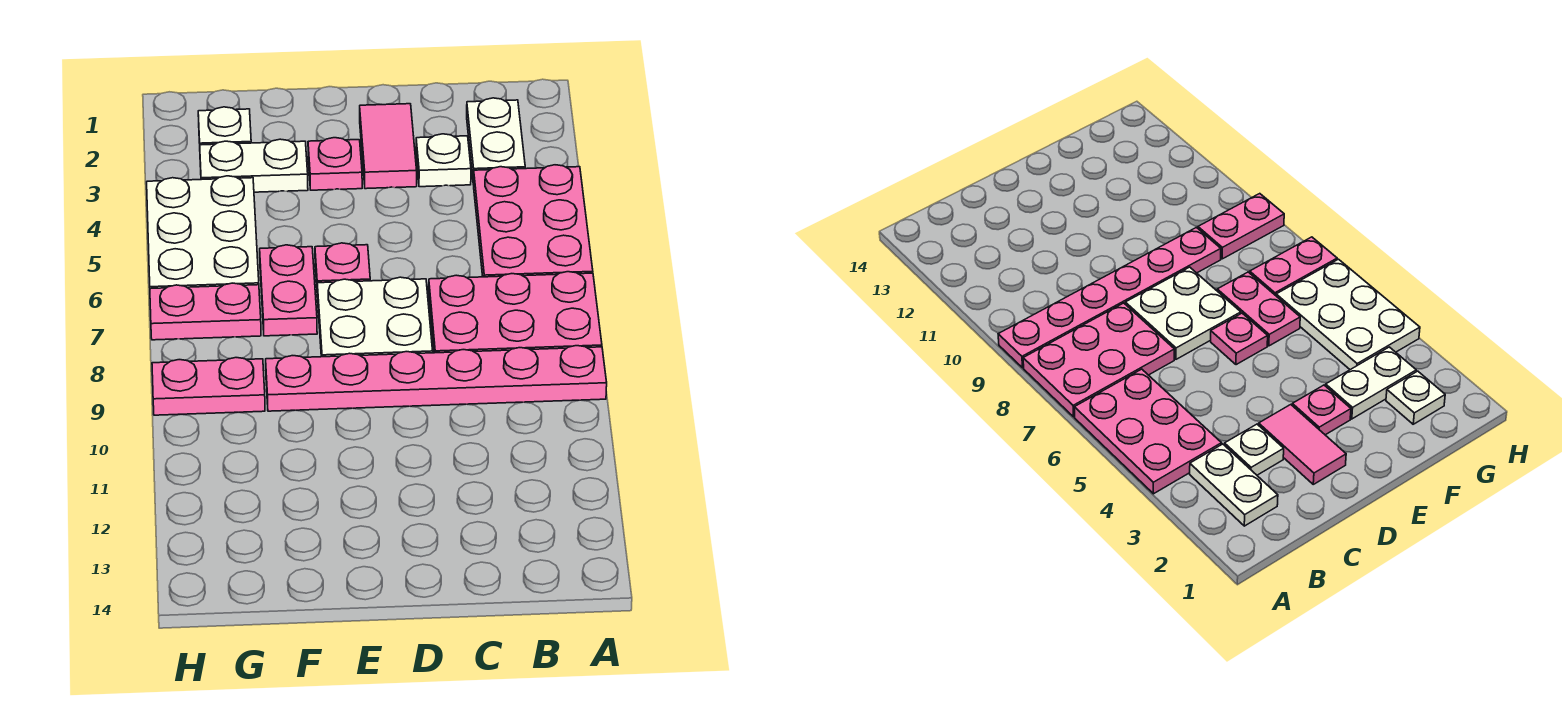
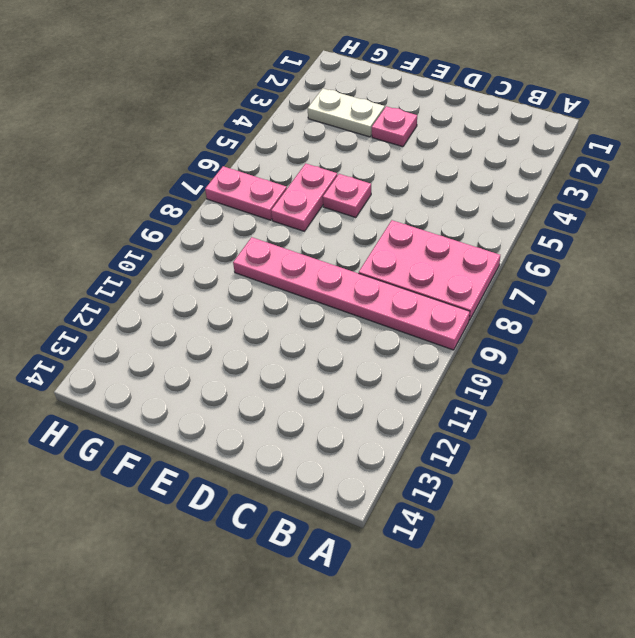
none -> pink plate A4:B6 level 1
none -> white plate B2:B3 level 1
none -> white plate C3 level 1

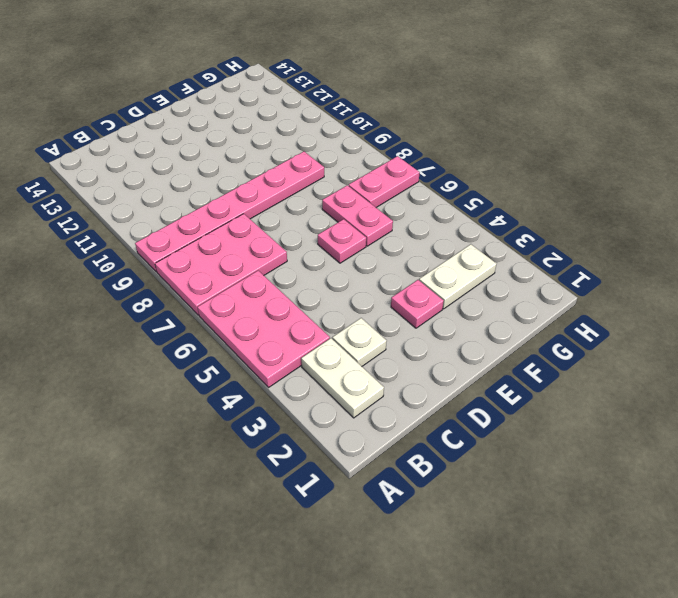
none -> pink tile D2:D3 level 1
none -> white plate D7:E8 level 1
none -> white plate G2 level 1

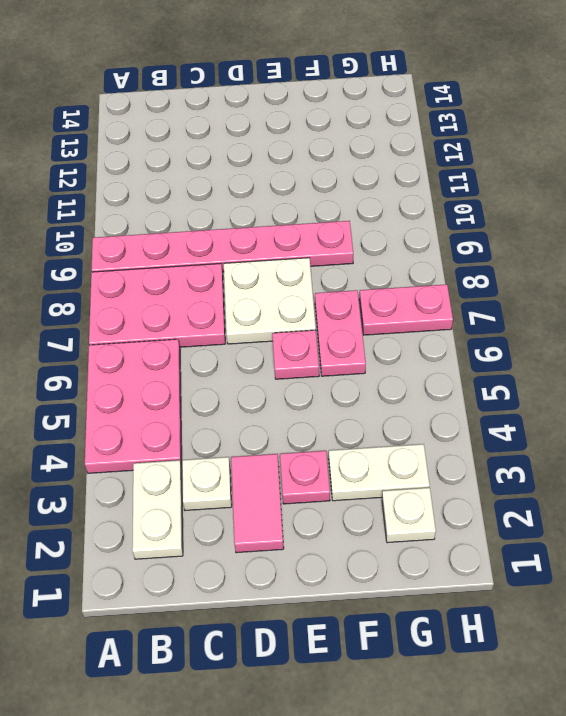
none -> white plate G4:H6 level 1
none -> pink plate G9:H9 level 1

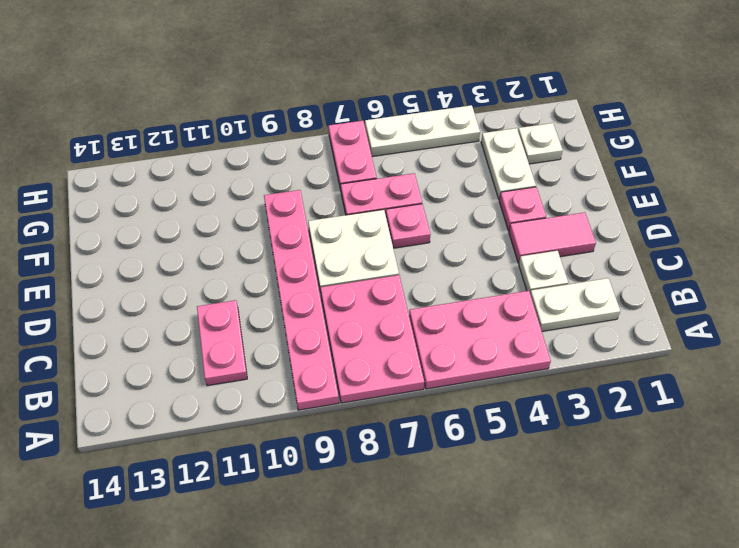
pink plate B11:C11 level 1 -> pink plate G9:H9 level 1
white plate H4:H6 level 1 -> white plate G4:H6 level 1

